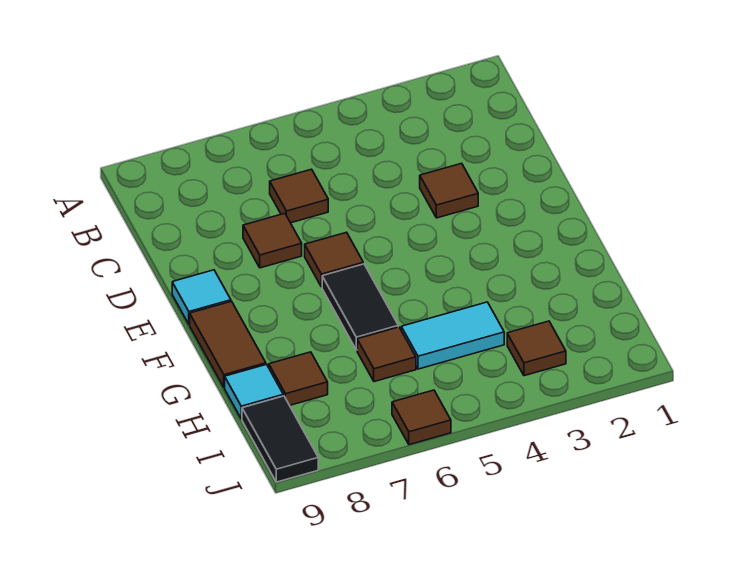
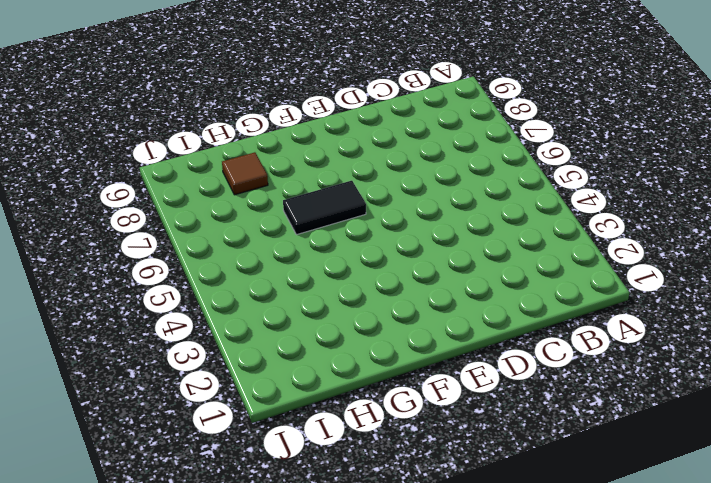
none -> brown tile C6 level 1
none -> brown tile D3 level 1
none -> brown tile D7 level 1

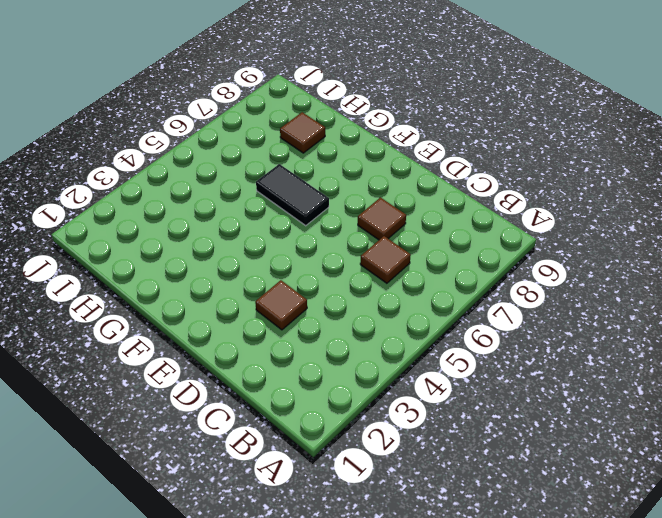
none -> brown tile E6 level 1
none -> cyan tile E9 level 1
none -> brown tile F9:G9 level 1

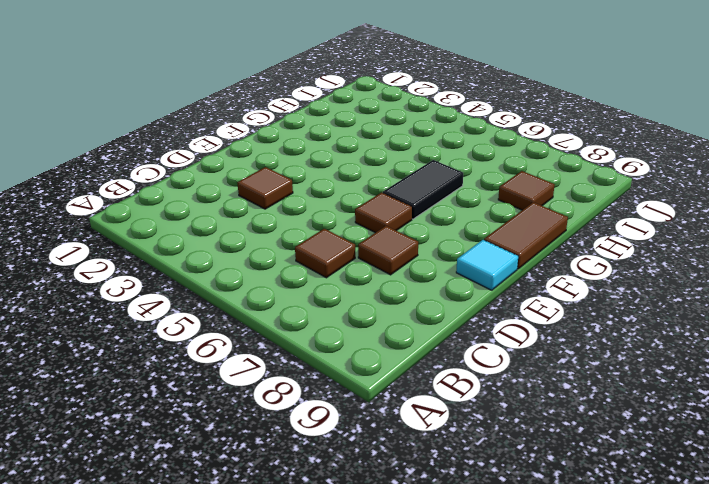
none -> cyan tile H4:H5 level 1
none -> brown tile H6 level 1
none -> cyan tile H9 level 1

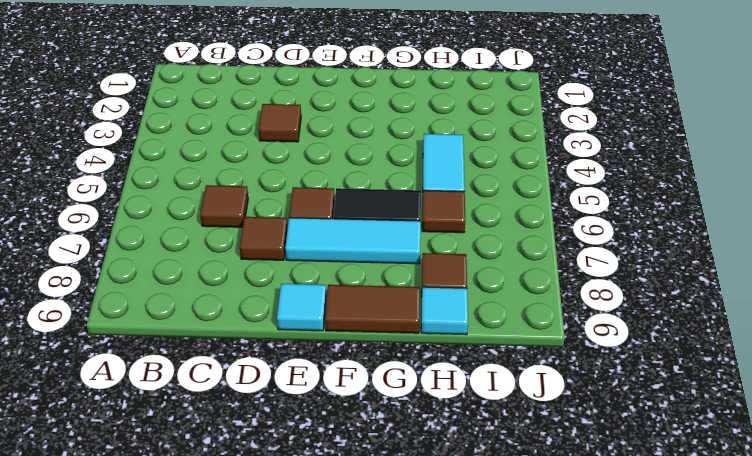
cyan tile E7:G7 level 1 -> none
none -> brown tile I3 level 1
none -> black tile I9:J9 level 1
none -> brown tile J6 level 1

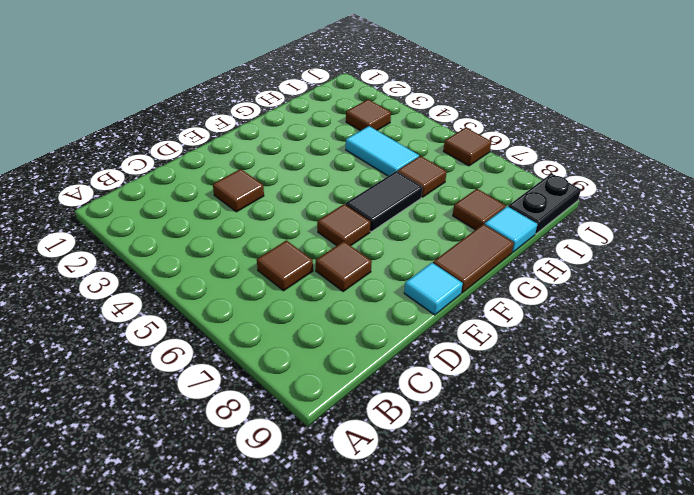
black plate I9:J9 level 1 -> black tile I9:J9 level 1

